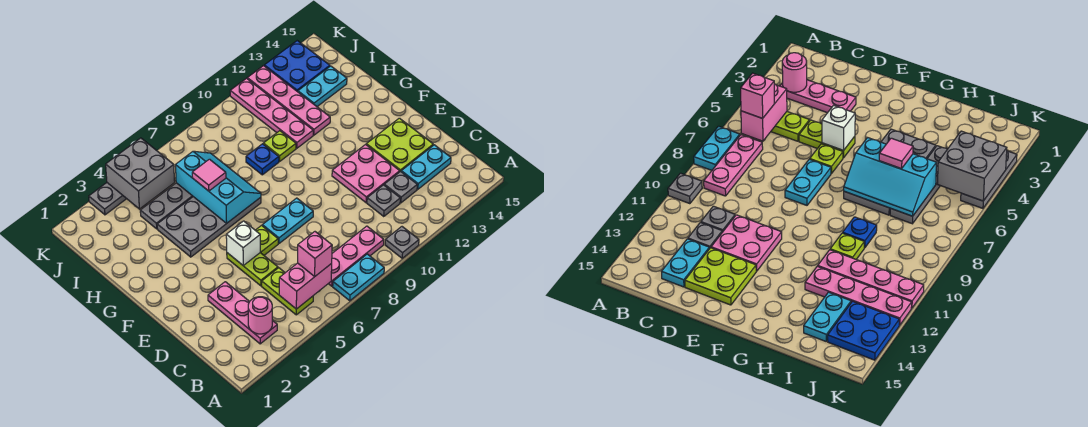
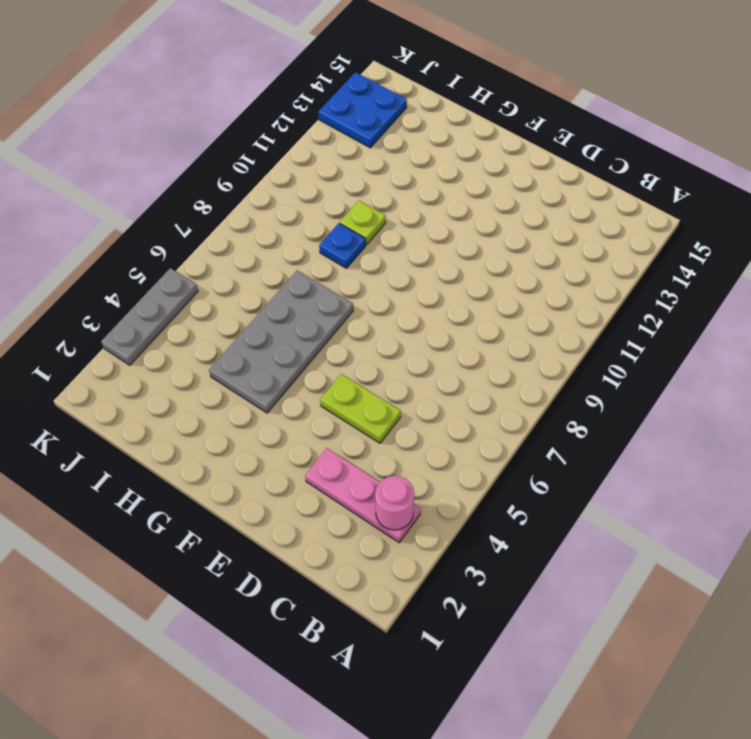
none -> cyan plate A7:A8 level 1
none -> grey plate A10 level 1
none -> lime plate B5:C5 level 1

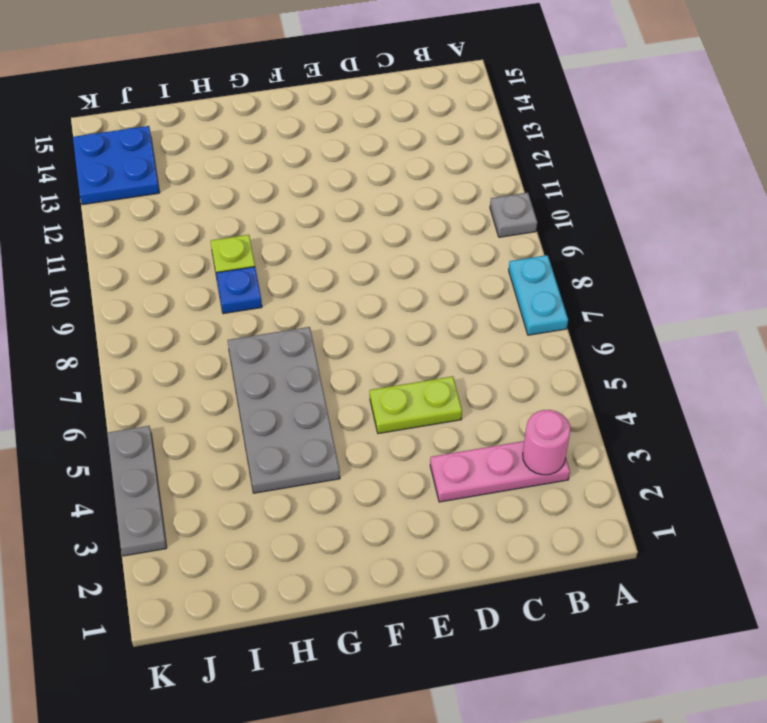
none -> lime plate B5:C5 level 1
none -> pink plate B7:B9 level 1
none -> grey plate C11 level 1

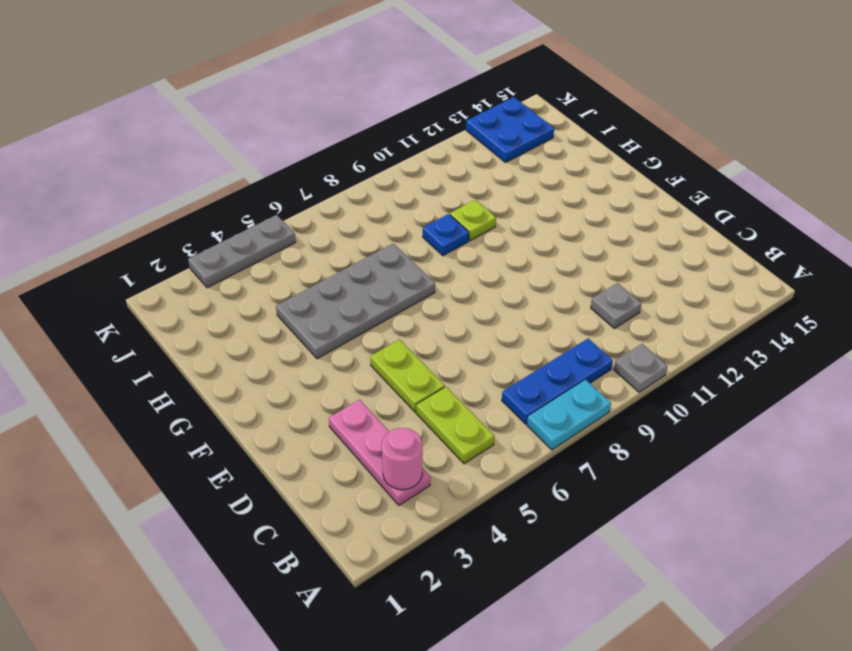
blue plate B7:B9 level 1 -> pink plate B7:B9 level 1
none -> grey plate C12 level 1
none -> cyan plate C13:C14 level 1
none -> pink plate D11:E12 level 1

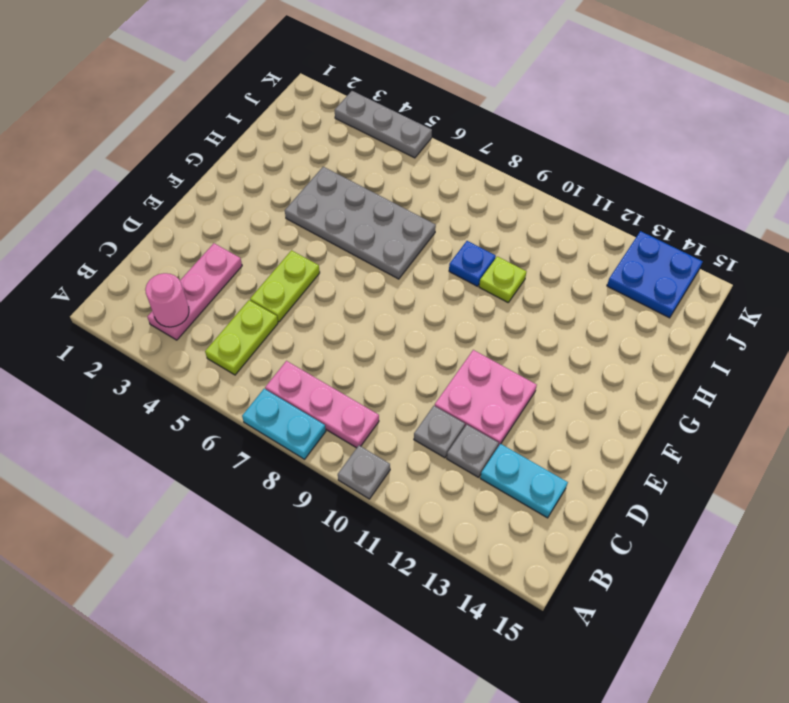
none -> lime plate D13:E14 level 1
none -> lime plate E6 level 1
none -> cyan plate E7:E8 level 1

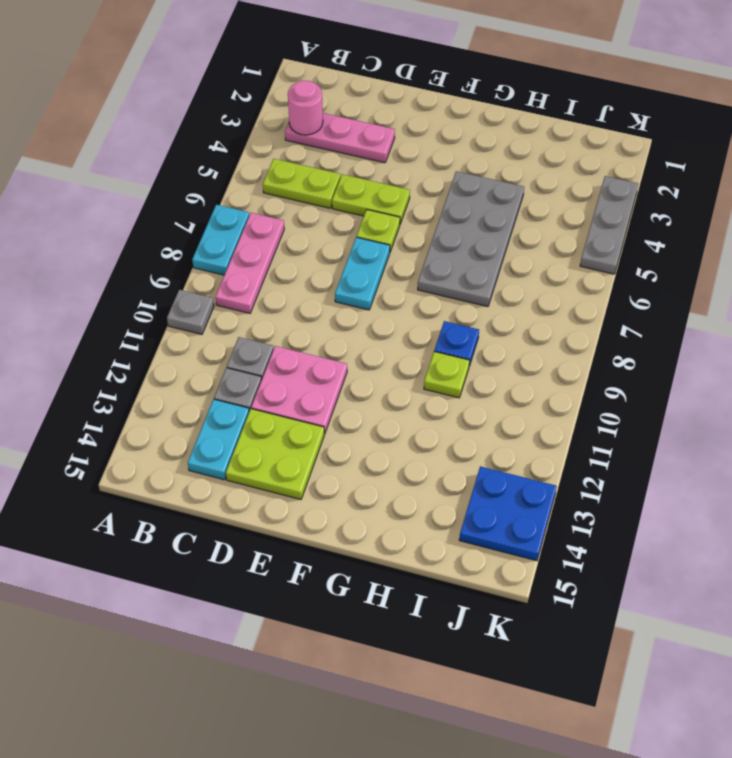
none -> pink plate H11:K11 level 1
none -> pink plate H12:K12 level 1
none -> grey plate I4:I7 level 1

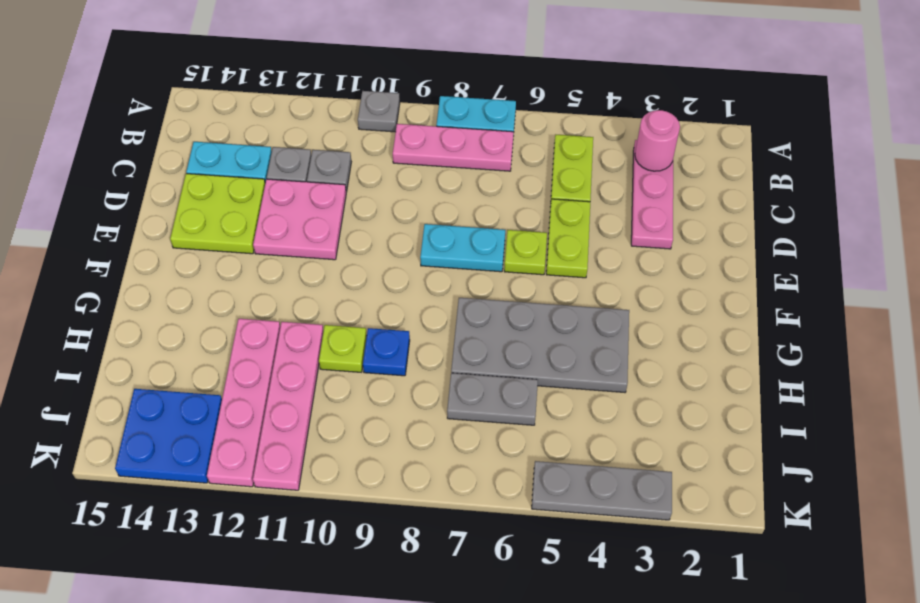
grey plate I6:I7 level 1 -> grey plate I4:I7 level 1
none -> cyan plate I13:I14 level 1
none -> pink brick B5:B6 level 2
none -> white brick E5 level 2

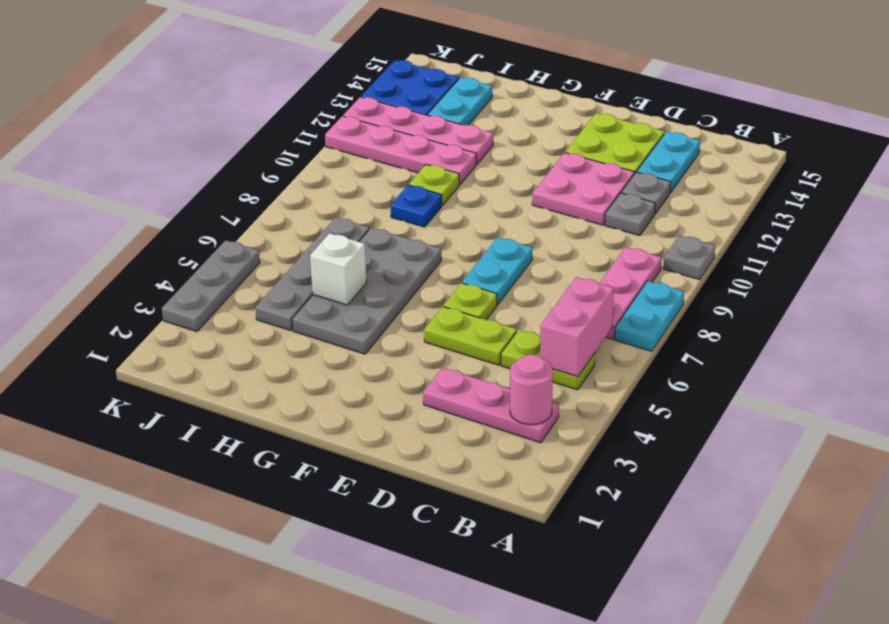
white brick H5 level 2 -> white brick E5 level 2
none -> cyan slope G6:I7 level 2 top 6
none -> grey brick J4:K5 level 2
none -> pink brick B6 level 3

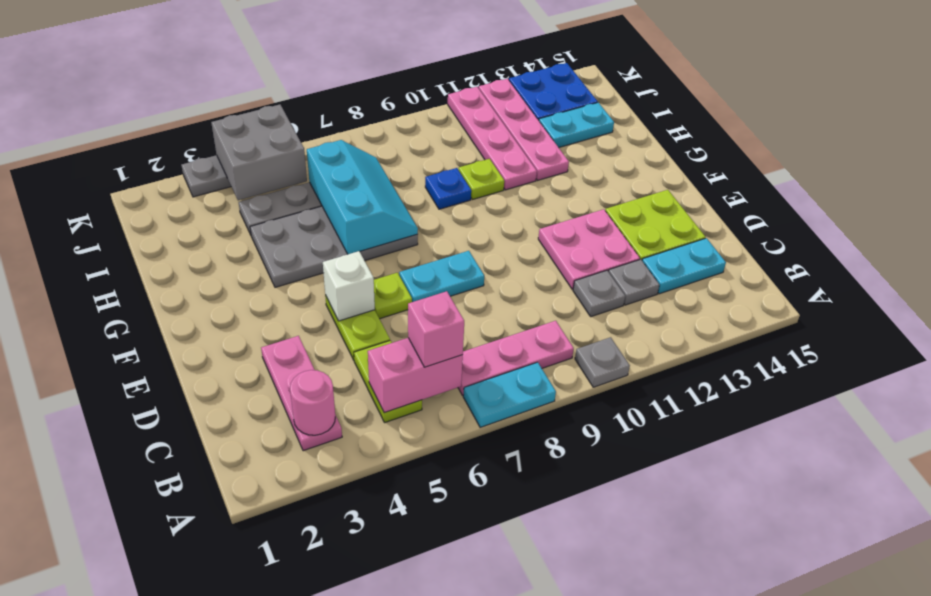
none -> pink tile H6 level 3

